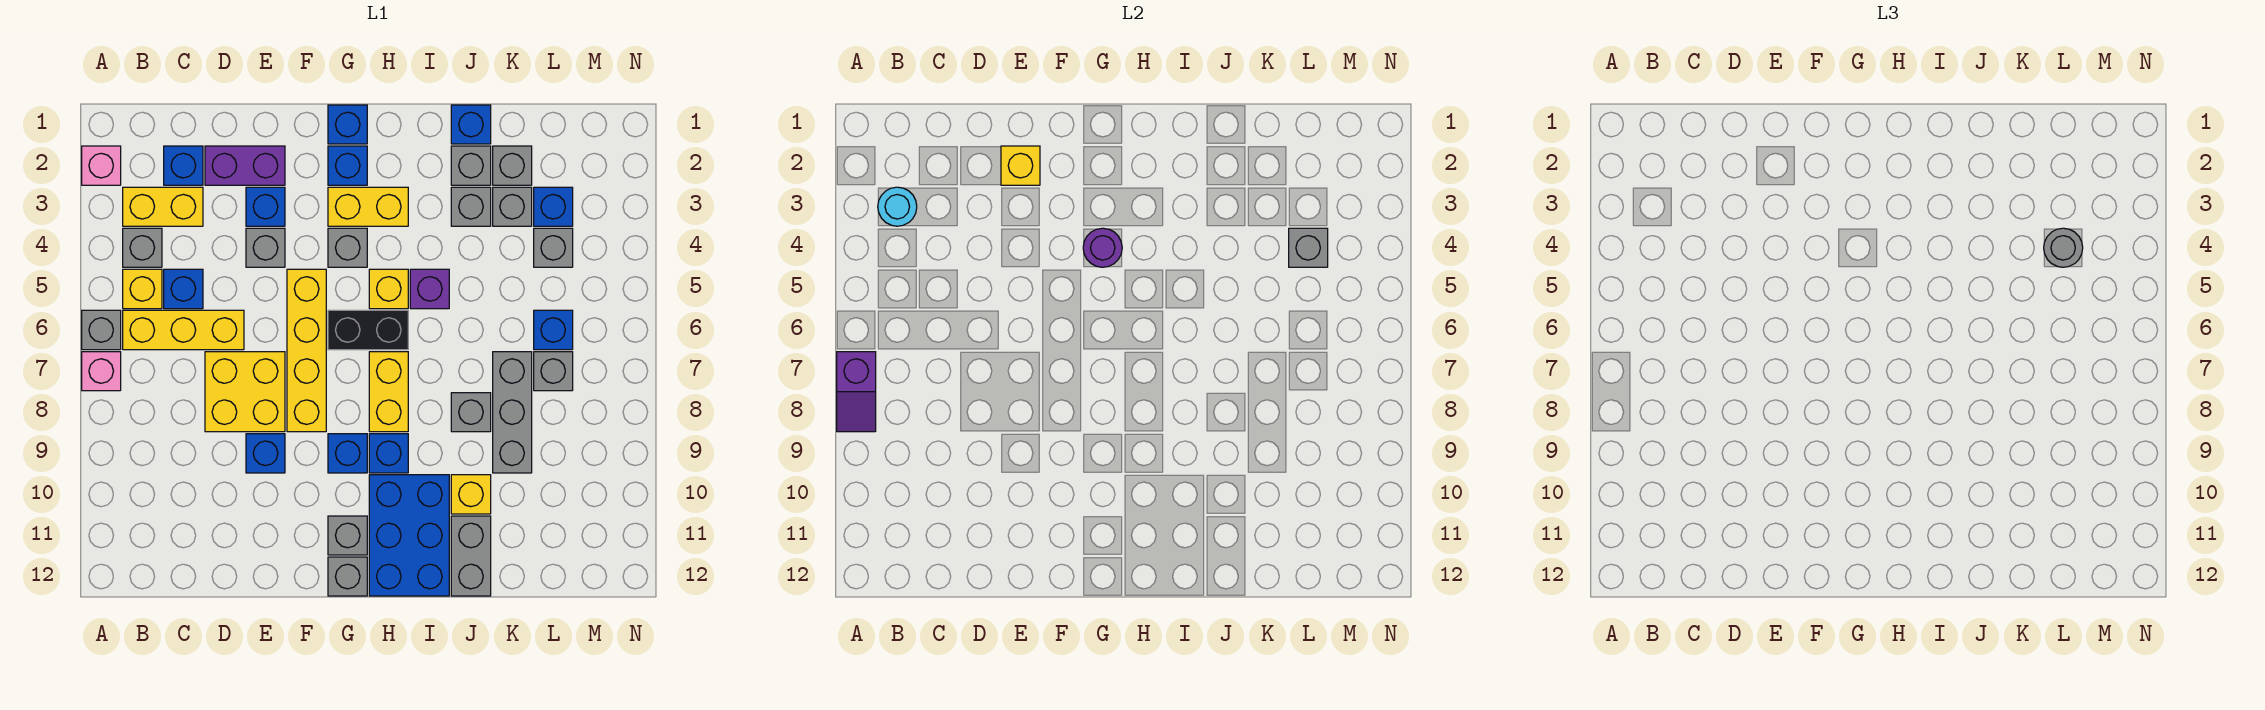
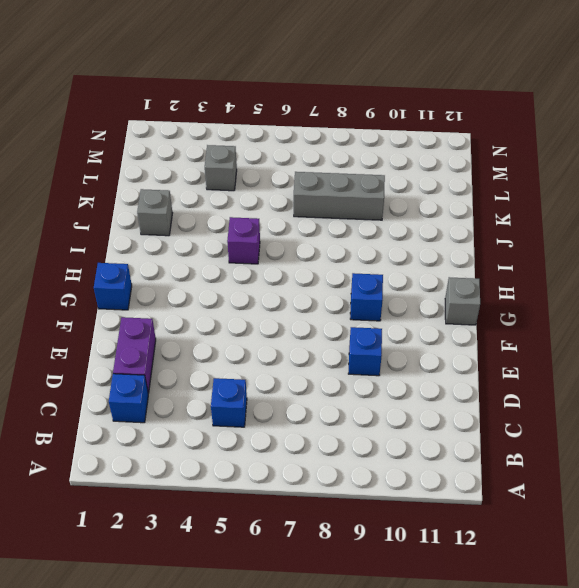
none -> pink brick A2 level 1
none -> grey brick A6 level 1
none -> pink brick A7 level 1
none -> yellow brick B3:C3 level 1

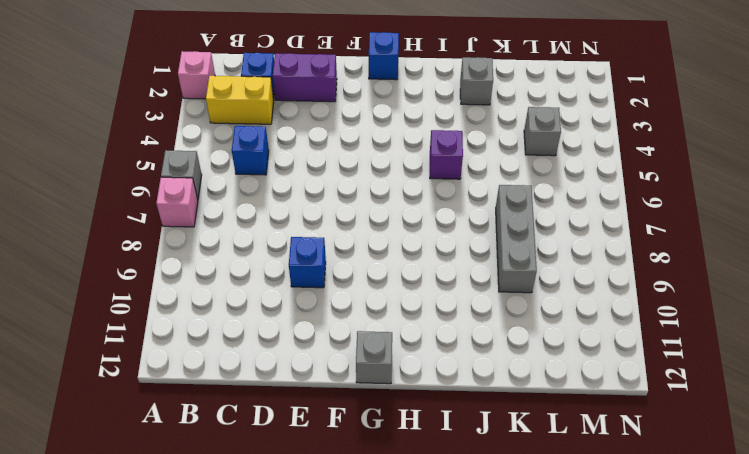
none -> grey brick B4 level 1
none -> yellow brick B5 level 1
none -> yellow brick B6:D6 level 1
none -> yellow brick D7:E8 level 1

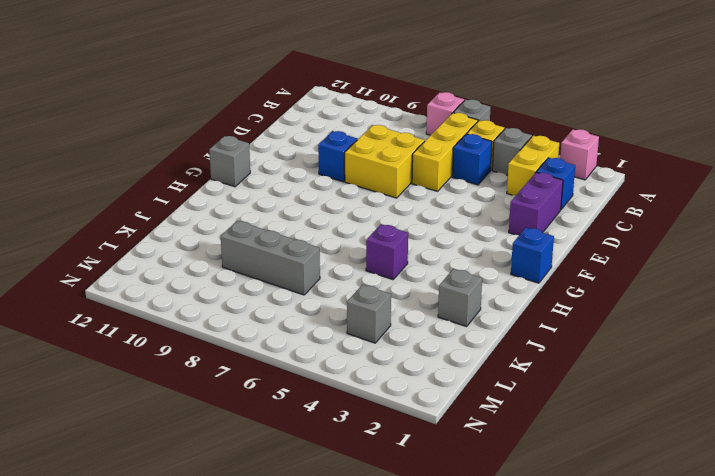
none -> blue brick E3 level 1
none -> grey brick E4 level 1
none -> yellow brick F5:F8 level 1
none -> blue brick G2 level 1

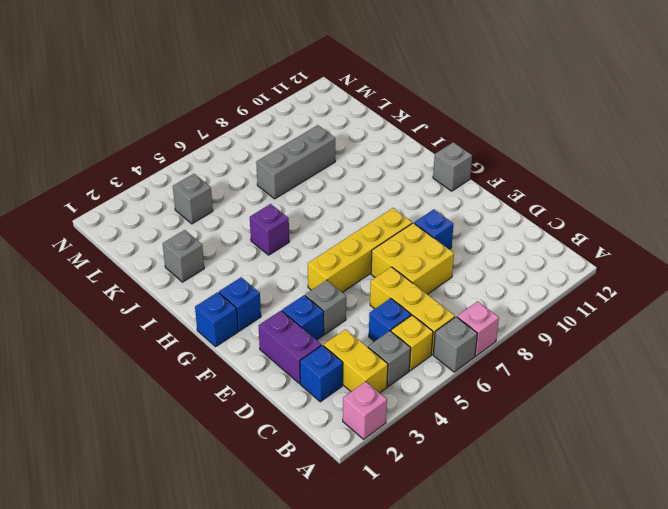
none -> yellow brick G3:H3 level 1
none -> grey brick G4 level 1
none -> black brick G6:H6 level 1
none -> blue brick G9 level 1

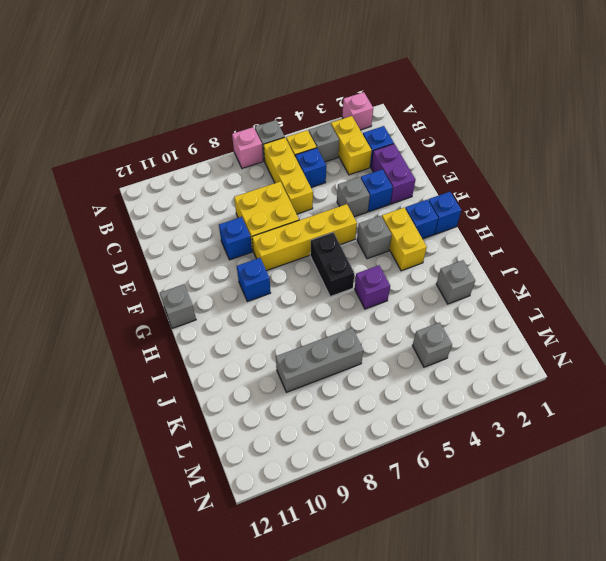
none -> grey brick G11 level 1
none -> yellow brick H5 level 1
none -> yellow brick H7:H8 level 1
none -> blue brick H9 level 1

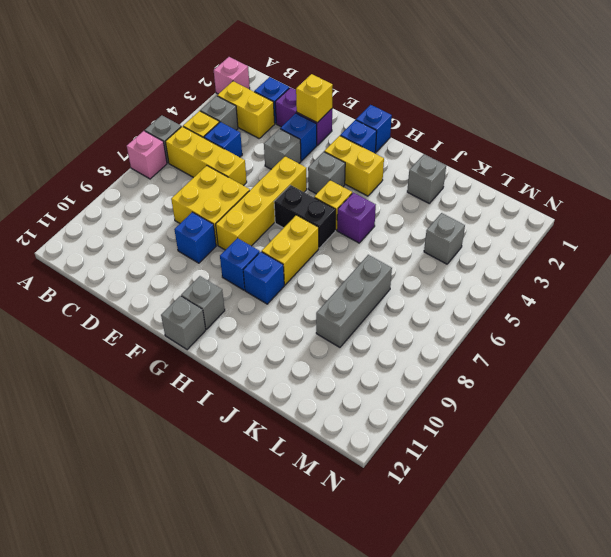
none -> blue brick H10:I12 level 1
none -> blue brick J1 level 1
none -> grey brick J3 level 1
none -> grey brick J8 level 1

